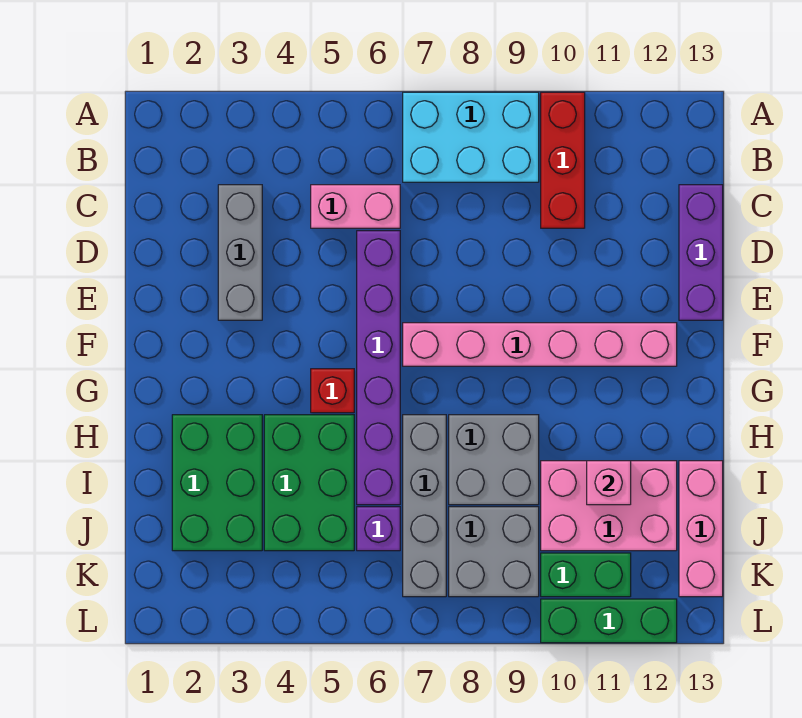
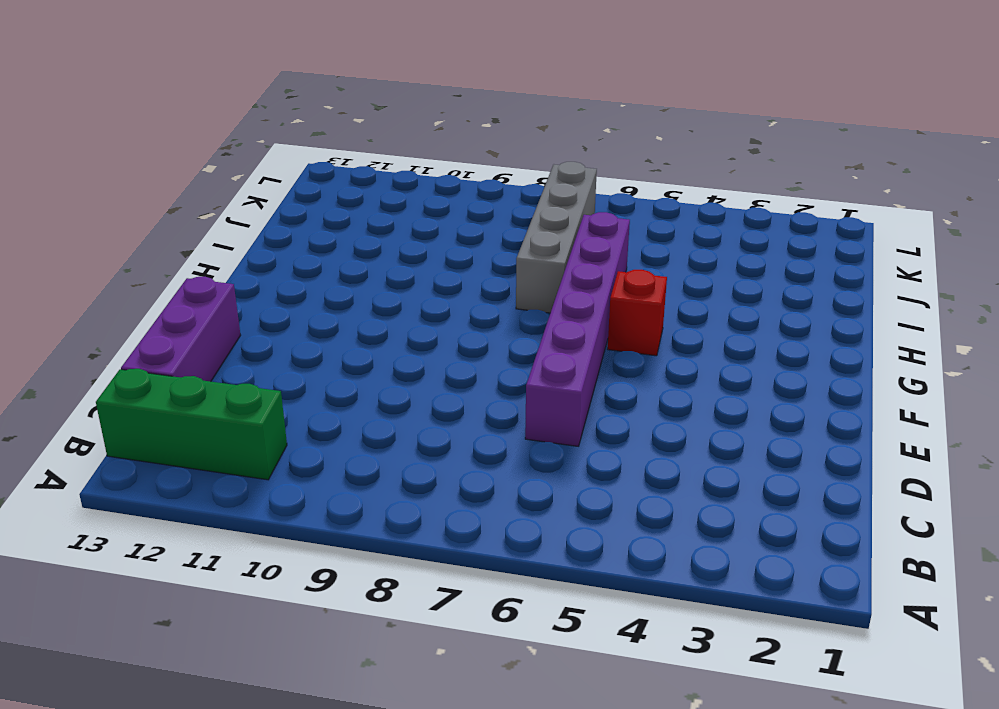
green brick B11:B13 level 1 -> green brick L10:L12 level 1
none -> cyan brick A7:B9 level 1
none -> red brick A10:C10 level 1
none -> grey brick C3:E3 level 1

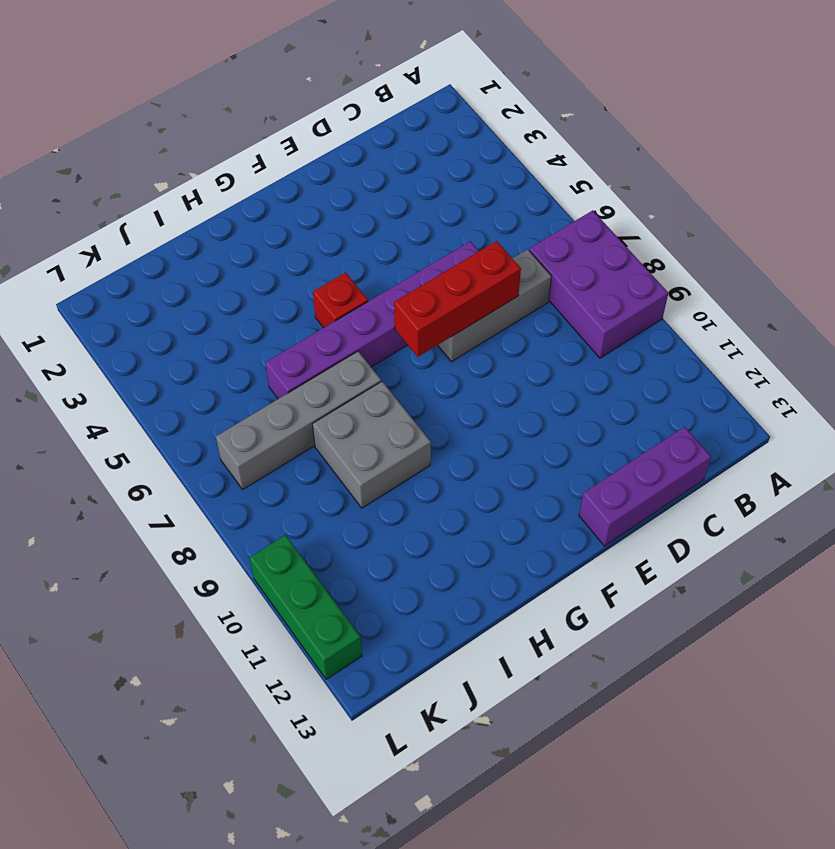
purple brick A7:B9 level 1 -> cyan brick A7:B9 level 1
grey brick C7:E7 level 1 -> grey brick C3:E3 level 1
red brick D7:F7 level 2 -> red brick A10:C10 level 1
none -> pink brick C5:C6 level 1
none -> pink brick F7:F12 level 1
none -> green brick H2:J3 level 1

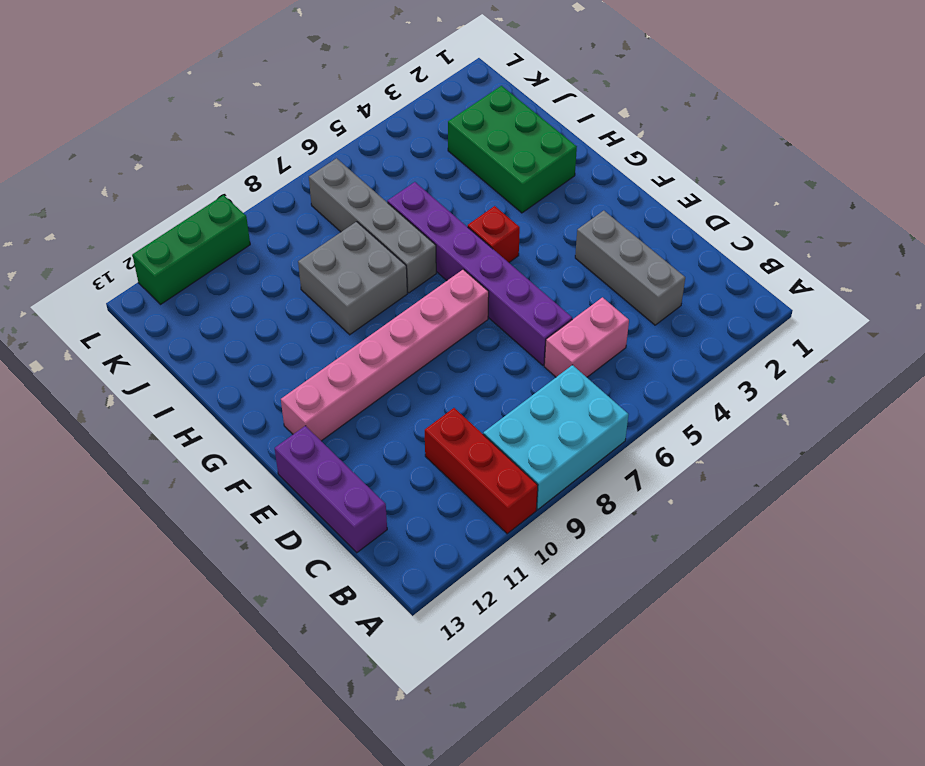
none -> green brick H4:J5 level 1
none -> pink brick I10:J12 level 1
none -> pink brick I13:K13 level 1

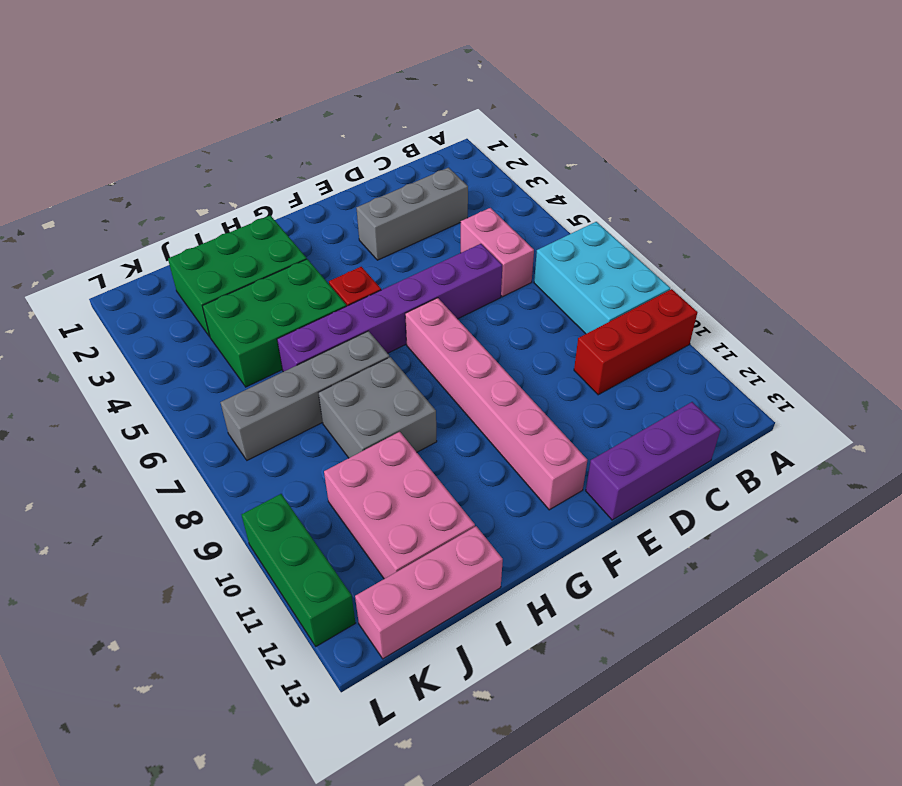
none -> purple brick J6 level 1
none -> grey brick J8:K9 level 1
none -> green brick K10:K11 level 1

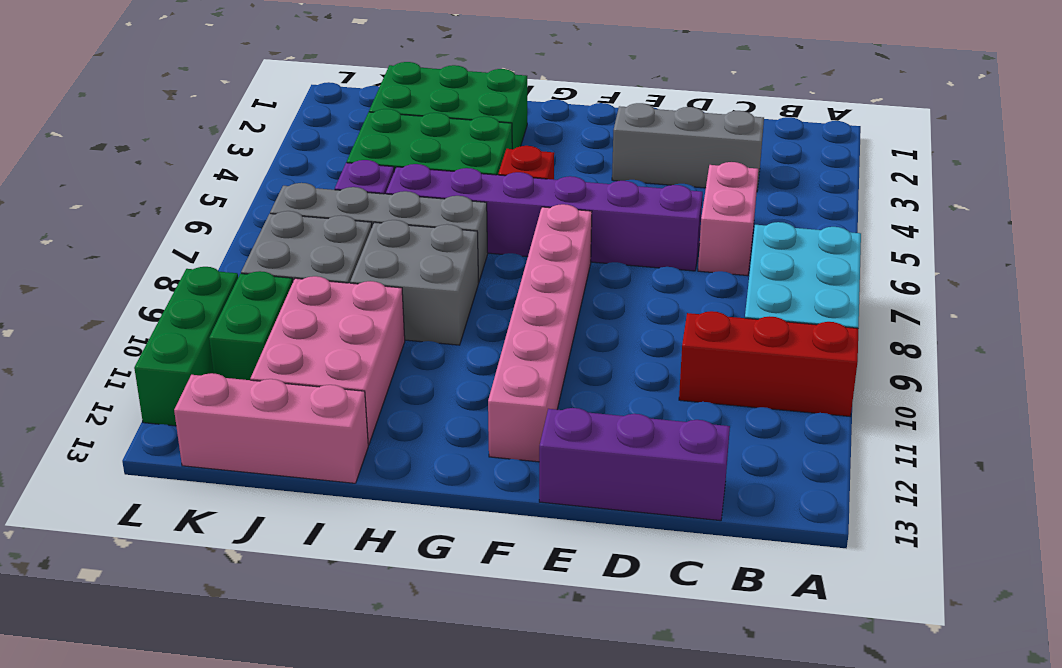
none -> pink brick I11 level 2

